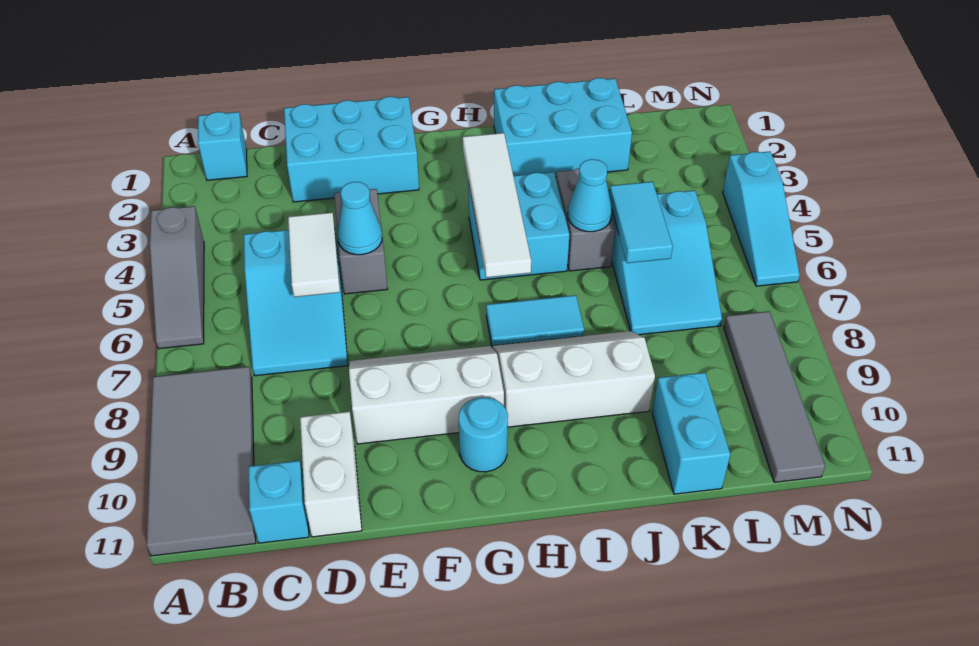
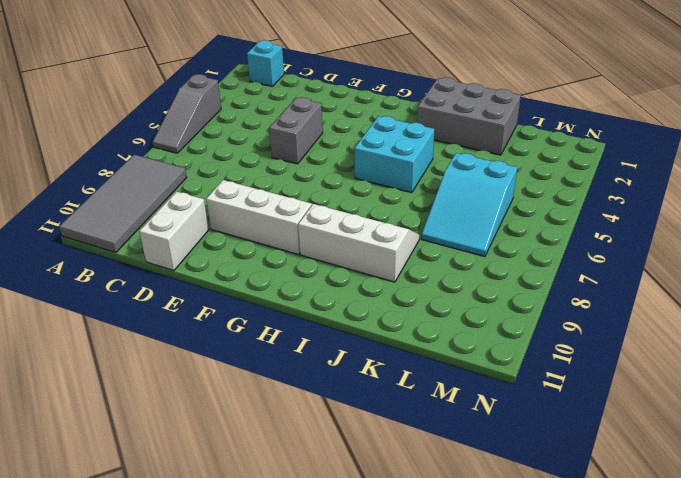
grey brick I1:K2 level 1 -> cyan brick I1:K2 level 1
none -> cyan slope C5:D7 level 1 top 5
none -> cyan brick C11 level 1
none -> cyan brick D1:F2 level 1

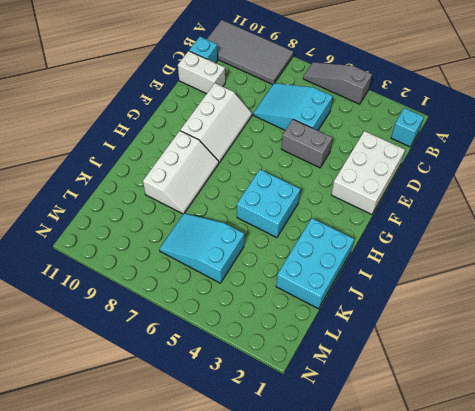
white brick D1:F2 level 1 -> cyan brick D1:F2 level 1
none -> cyan round brick G10 level 1
none -> cyan tile H7:I7 level 1
none -> grey brick J4:J5 level 1

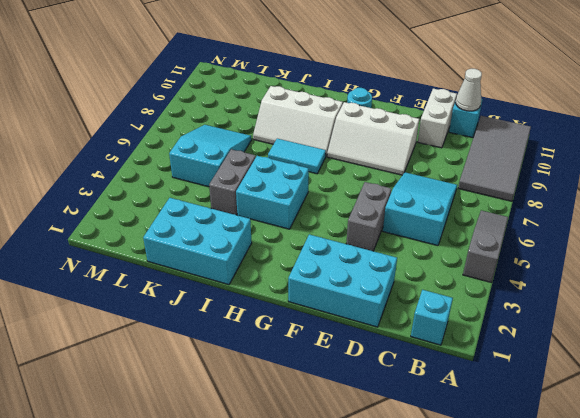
white cone C11 level 2 -> none
none -> cyan brick K10:K11 level 1
none -> grey tile M8:M11 level 1
none -> cyan slope N4:N6 level 1 top 4

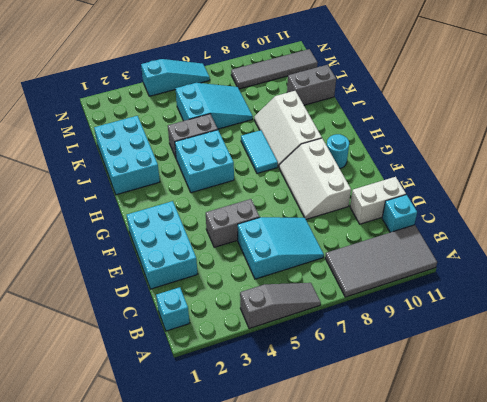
grey brick K10:K11 level 1 -> cyan brick K10:K11 level 1
none -> white tile D5:D6 level 2
none -> cyan cone E5 level 2
none -> white tile H3:H6 level 2

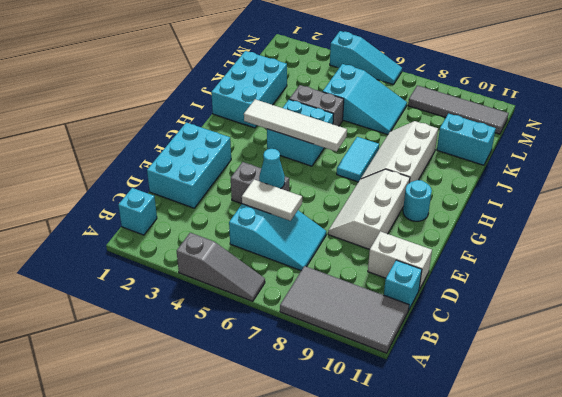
none -> cyan cone J5 level 2
none -> cyan tile K5:K6 level 2

